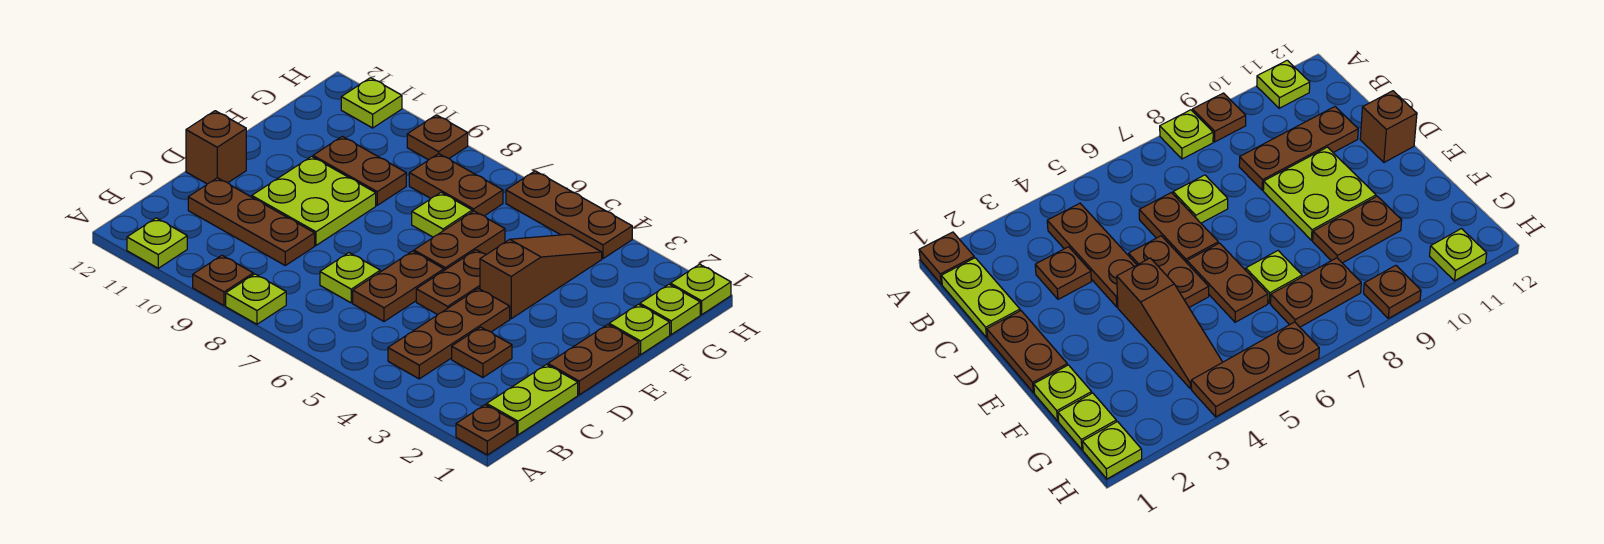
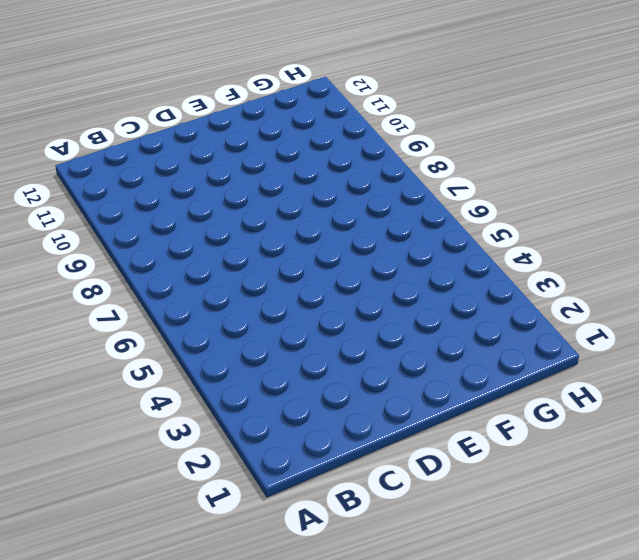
none -> brown plate A1 level 1
none -> lime plate A8 level 1
none -> brown plate A9 level 1

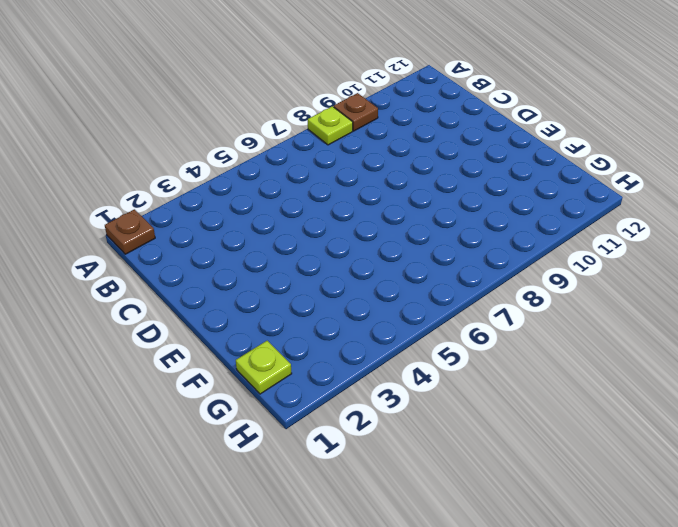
none -> lime plate A11 level 1
none -> lime plate B1:C1 level 1
none -> brown plate B4:D4 level 1

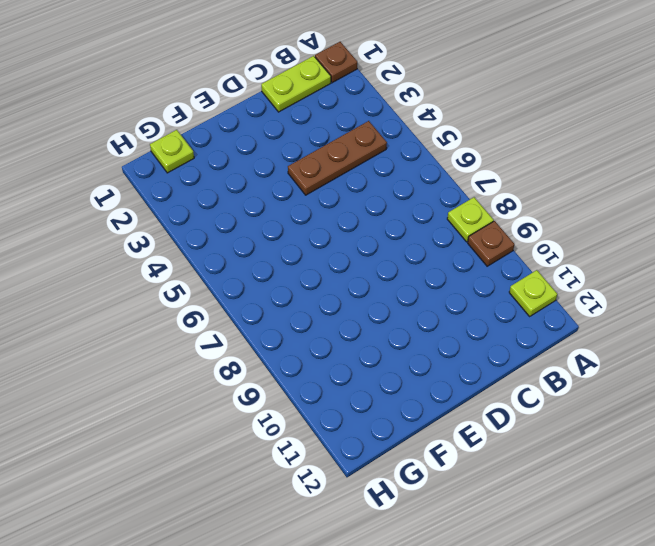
none -> brown plate C3 level 1
none -> brown plate C6:D6 level 1
none -> lime plate C7 level 1

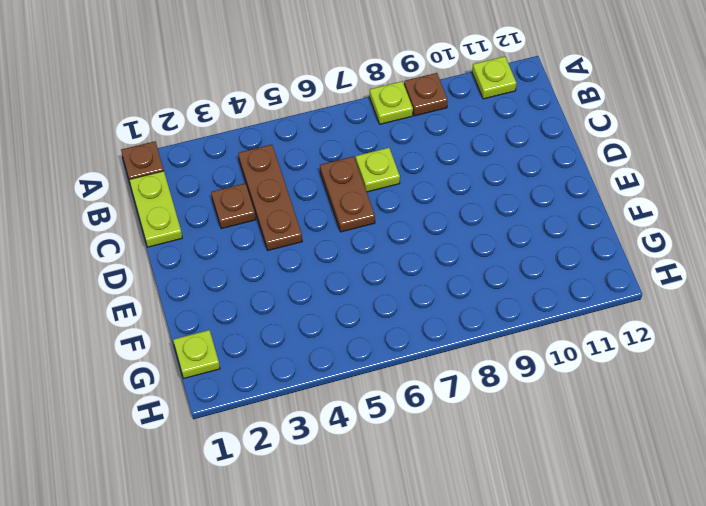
none -> brown plate C9:C11 level 1
none -> brown plate D1:E1 level 1
none -> brown plate D5:E5 level 1

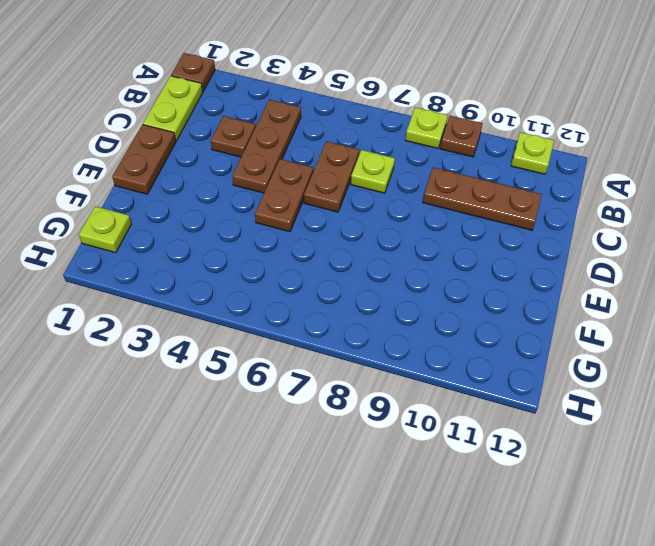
none -> lime plate D9:E10 level 1
none -> brown brick D12 level 1
none -> brown slope E4:G4 level 1 top E

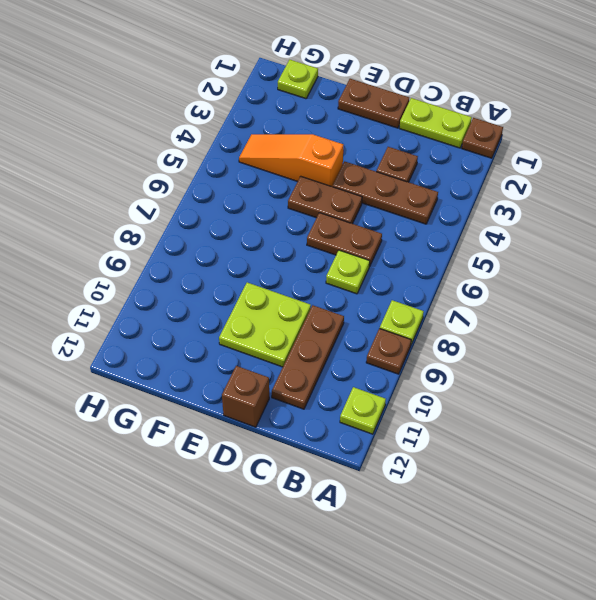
orange slope E4:G4 level 1 top E -> brown slope E4:G4 level 1 top E
none -> brown plate E6:F6 level 1
none -> lime plate F1 level 1
none -> lime plate F7 level 1

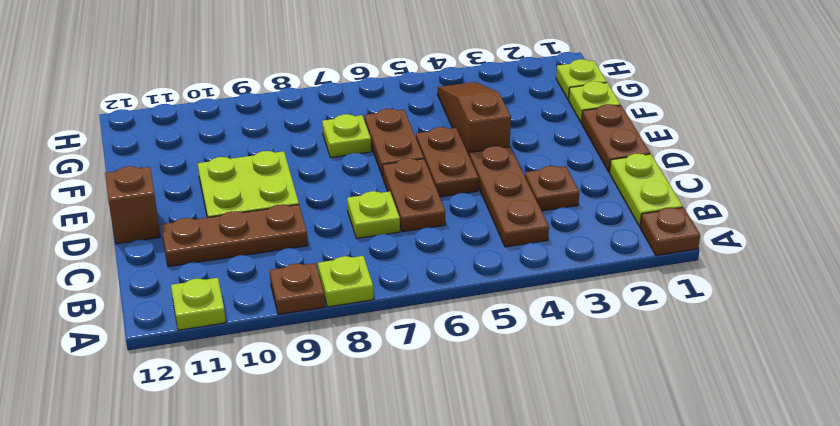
none -> brown plate F9:F10 level 1
none -> brown plate G7:G8 level 1
none -> lime plate H1 level 1

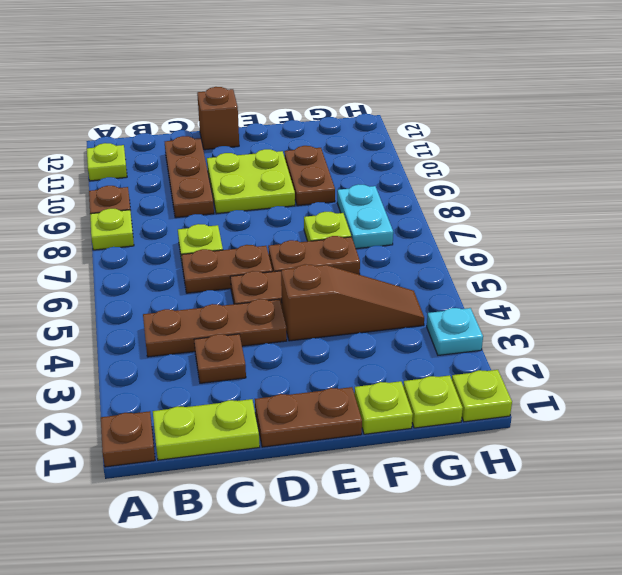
cyan plate G7:G8 level 1 -> brown plate G7:G8 level 1
cyan plate H3 level 1 -> none
none -> brown plate H4:H6 level 1
none -> brown plate H9 level 1
none -> lime plate H11 level 1

